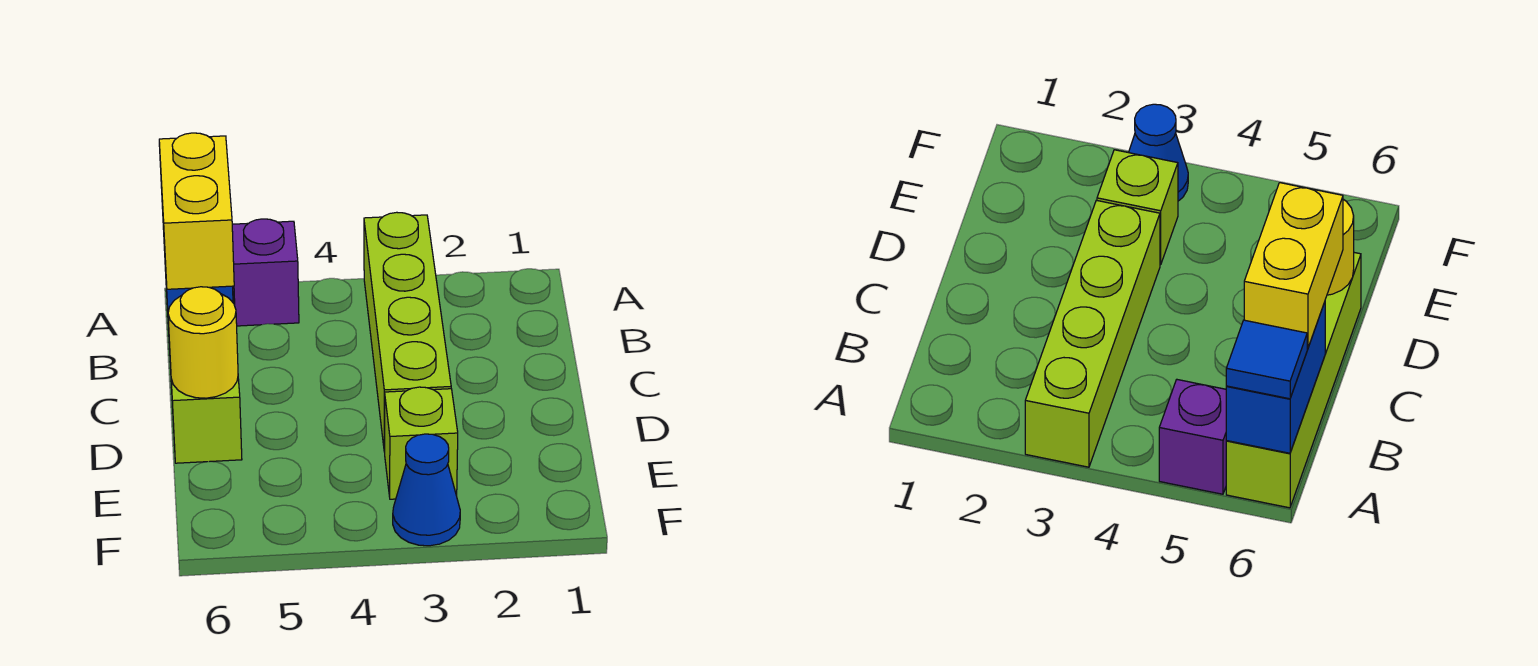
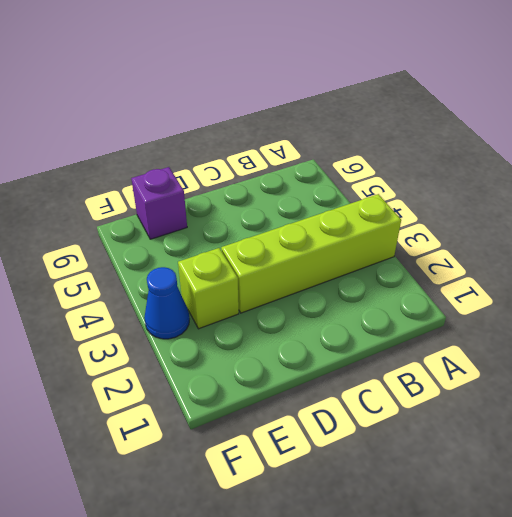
purple brick E6 level 1 -> purple brick A5 level 1
none -> lime brick A6:D6 level 1
none -> blue brick A6:B6 level 2

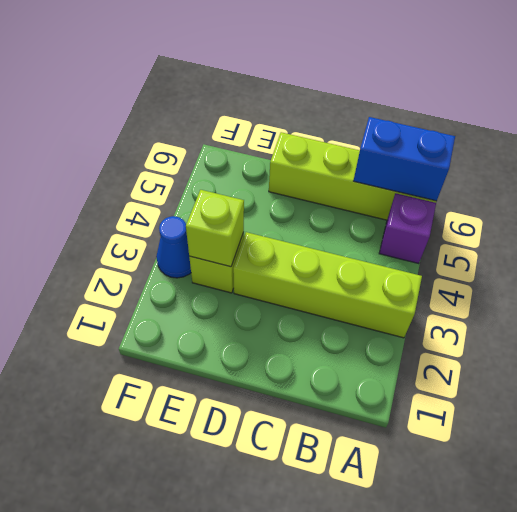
lime brick E3 level 2 -> none
none -> yellow round brick D6 level 2
none -> blue tile A6 level 3

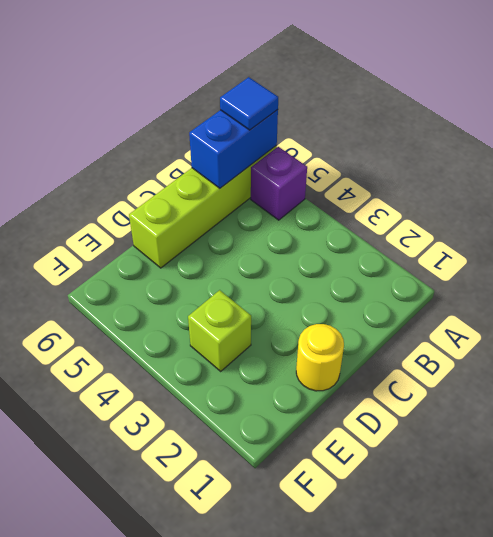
yellow round brick D1 level 1 -> yellow round brick D6 level 2
none -> lime brick A3:D3 level 1
none -> blue cone F3 level 1

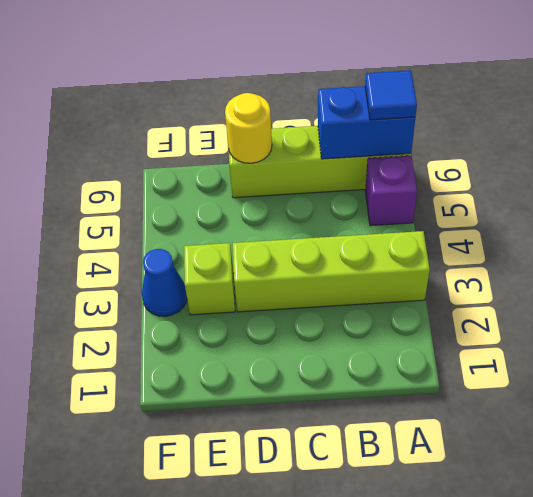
none -> yellow brick B6:C6 level 3

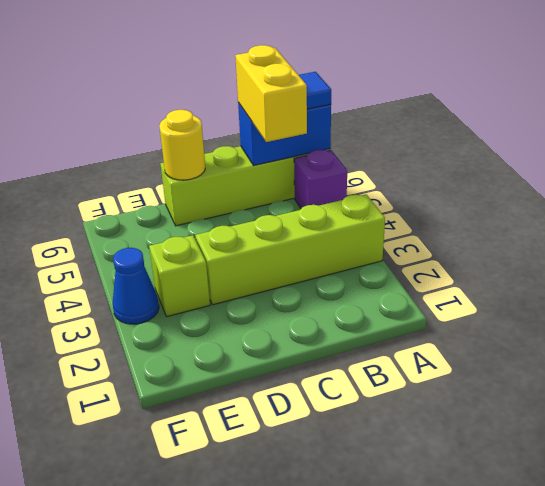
yellow brick B5:B6 level 3 -> yellow brick B6:C6 level 3

